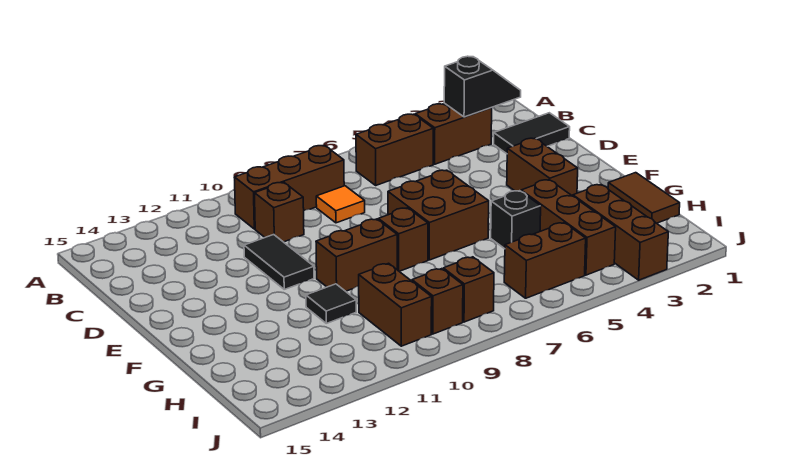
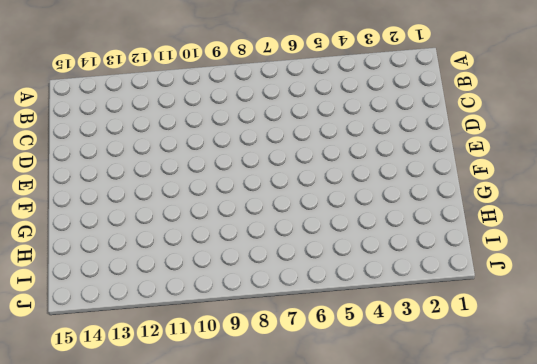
none -> brown brick B3:B4 level 1
none -> brown brick B5:B6 level 1
none -> brown brick B8:B10 level 1

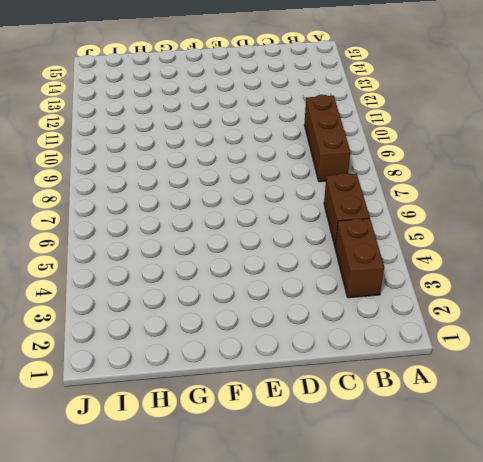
none -> black tile C1:C2 level 1
none -> orange tile C8 level 1
none -> brown brick C10 level 1

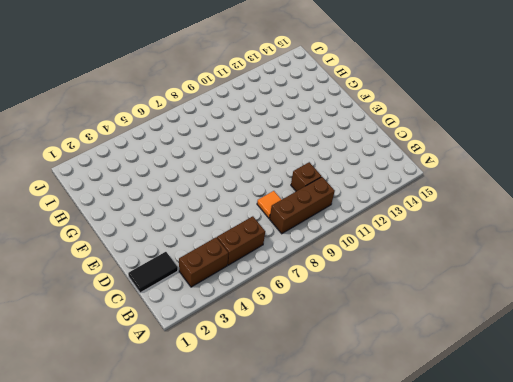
none -> black tile D11:E11 level 1
none -> brown brick E3:F3 level 1
none -> brown brick E6:F7 level 1

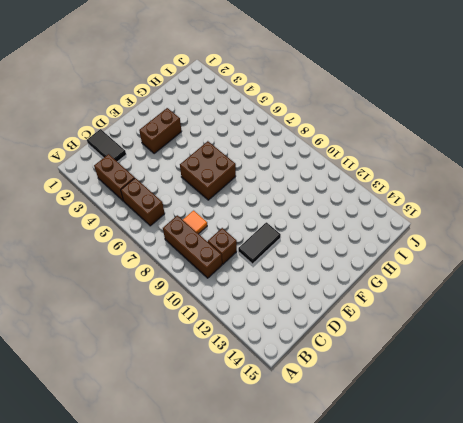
none -> brown brick F8 level 1
none -> brown brick F9:F10 level 1
none -> brown tile G1:H1 level 1

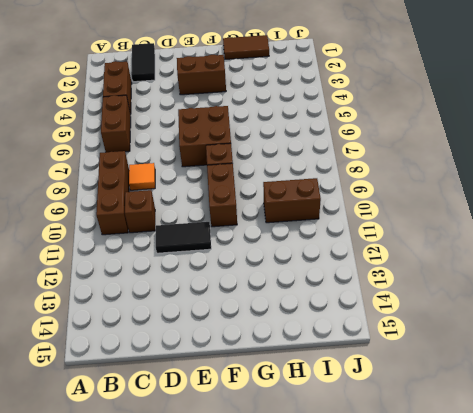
none -> brown brick G4:I4 level 1
none -> black brick G5 level 1
none -> black tile G11 level 1

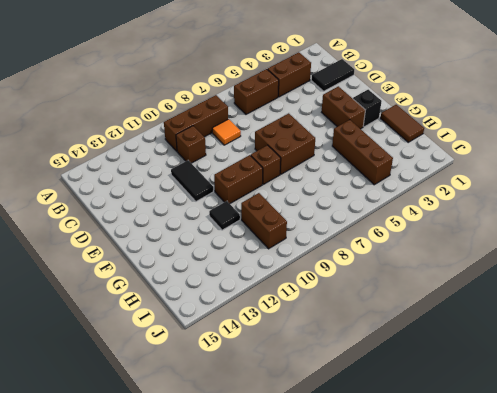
black brick F2 level 1 -> black brick G5 level 1
none -> brown brick H3:J3 level 1
none -> brown brick I5:I6 level 1
none -> brown brick I8 level 1

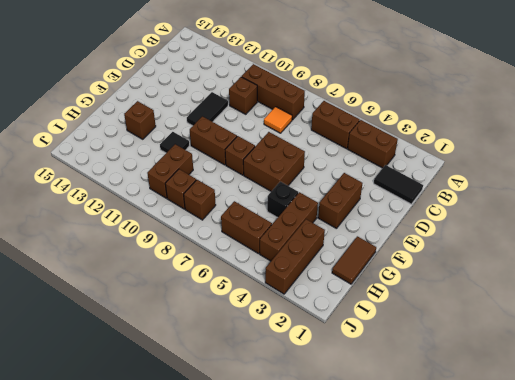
brown brick G13 level 1 -> none
none -> black slope B2:B3 level 2 top 3

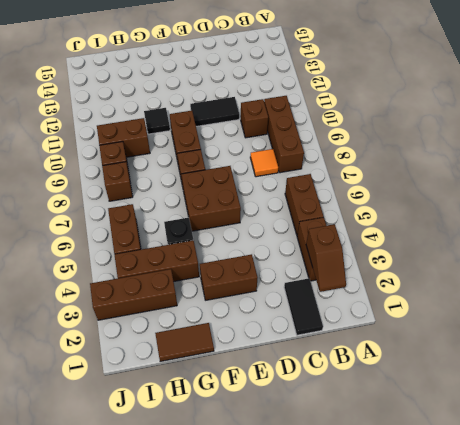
brown slope B2:B3 level 2 top 3 -> black slope B2:B3 level 2 top 3

